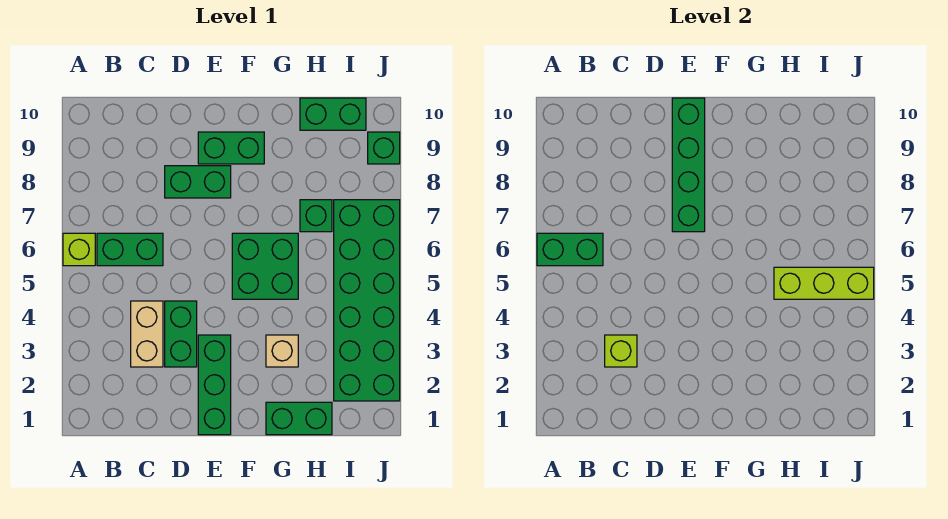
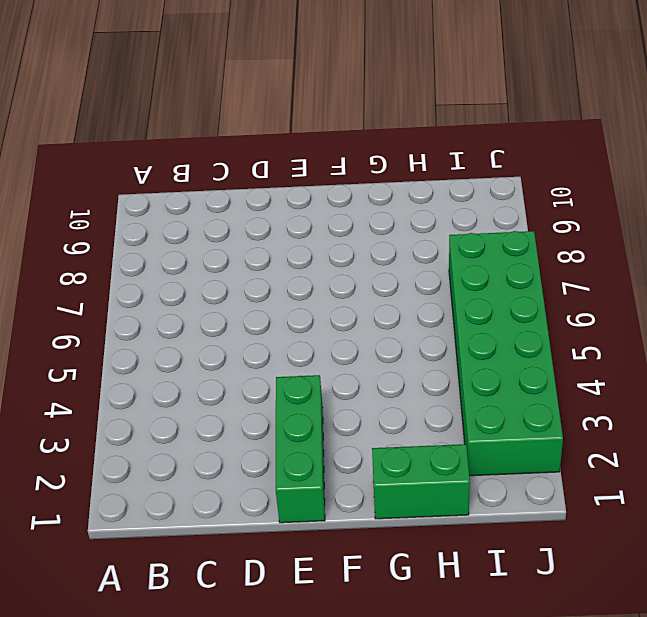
none -> lime brick A6 level 1
none -> green brick B6:C6 level 1
none -> tan brick C3:C4 level 1

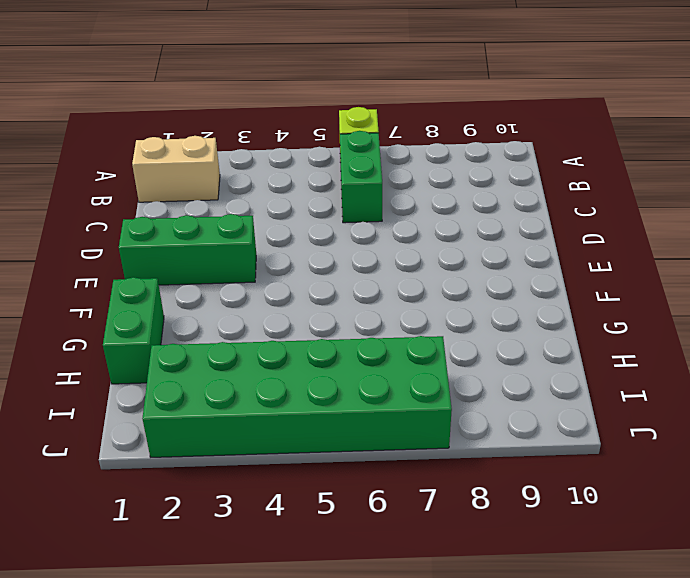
tan brick B1:B2 level 1 -> tan brick C3:C4 level 1
none -> green brick D3:D4 level 1
none -> green brick D8:E8 level 1
none -> green brick E9:F9 level 1

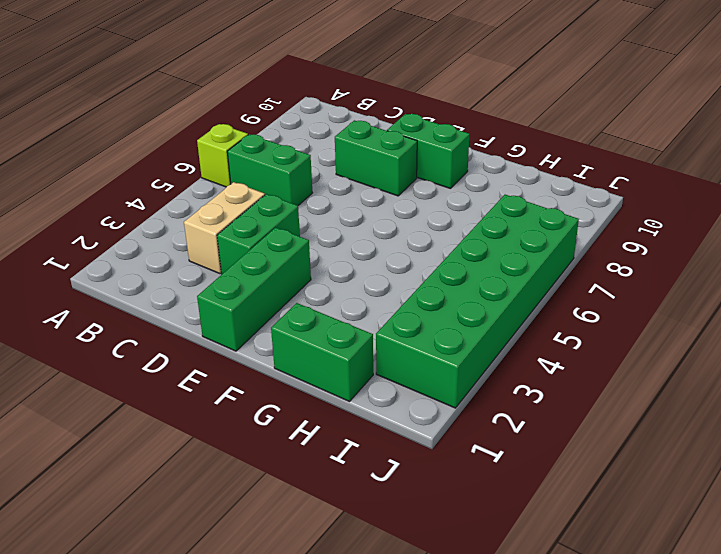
none -> green brick F5:G6 level 1
none -> tan brick G3 level 1
none -> green brick H7 level 1

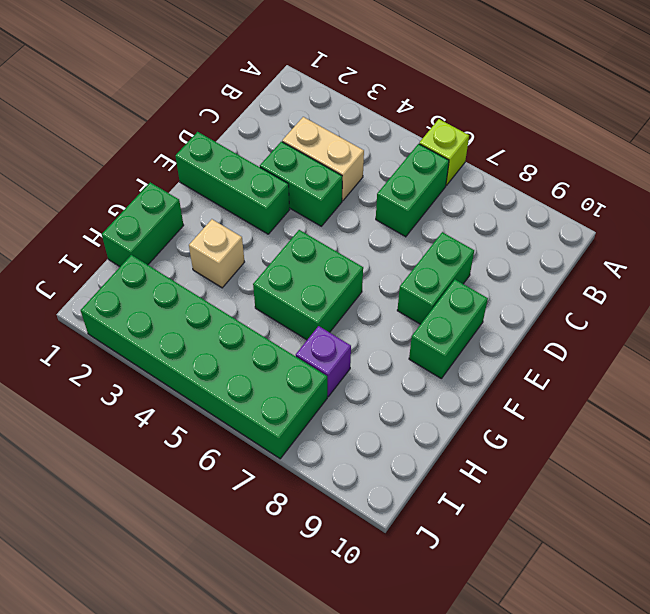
purple brick H7 level 1 -> green brick H7 level 1
none -> green brick H10:I10 level 1
none -> green brick J9 level 1
none -> green brick A6:B6 level 2

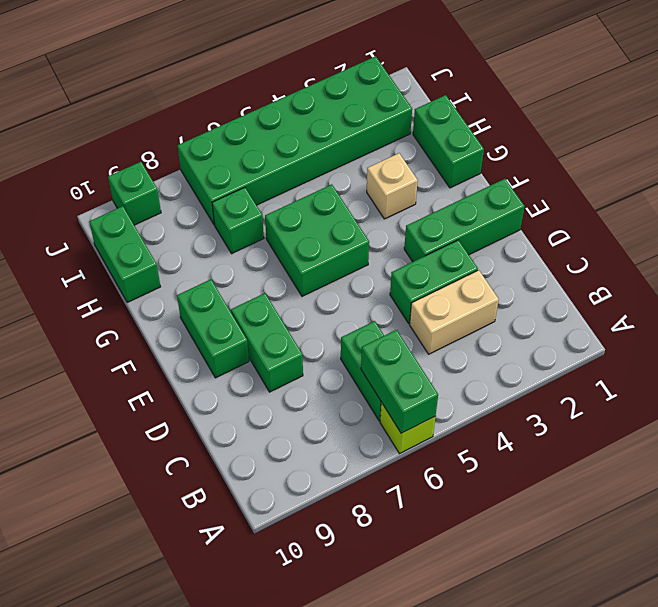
none -> lime brick C3 level 2
none -> green brick E7:E10 level 2
none -> lime brick H5:J5 level 2

